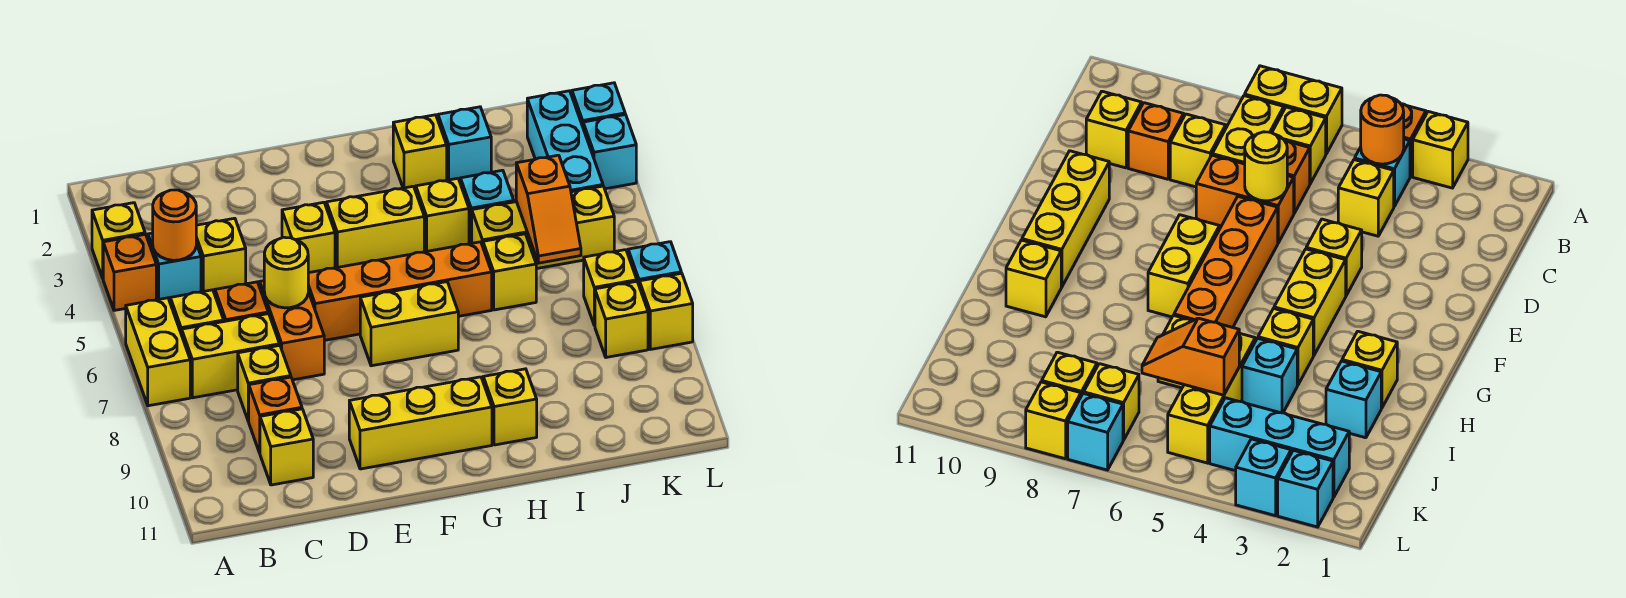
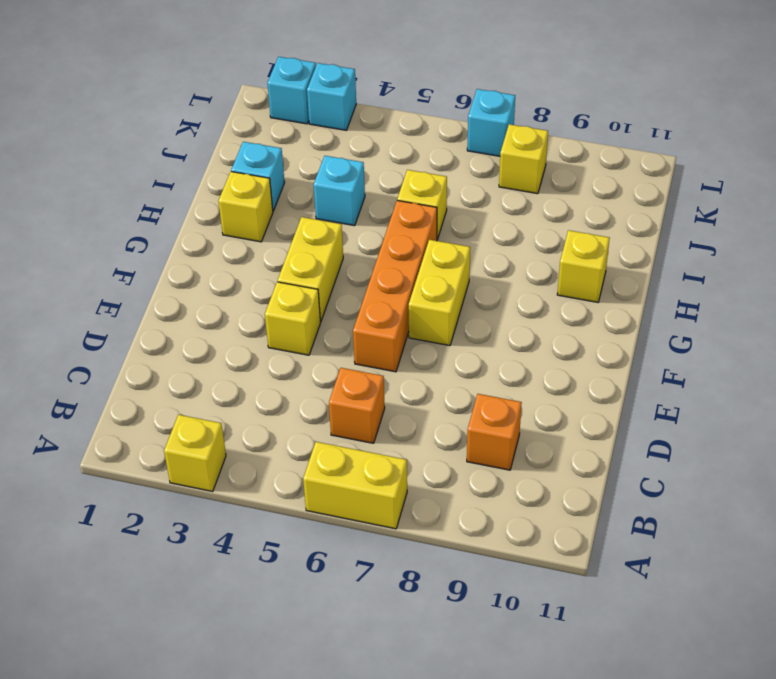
none -> orange brick A4 level 1
none -> cyan brick B4 level 1
none -> yellow brick B6 level 1
none -> yellow brick B7:C7 level 1

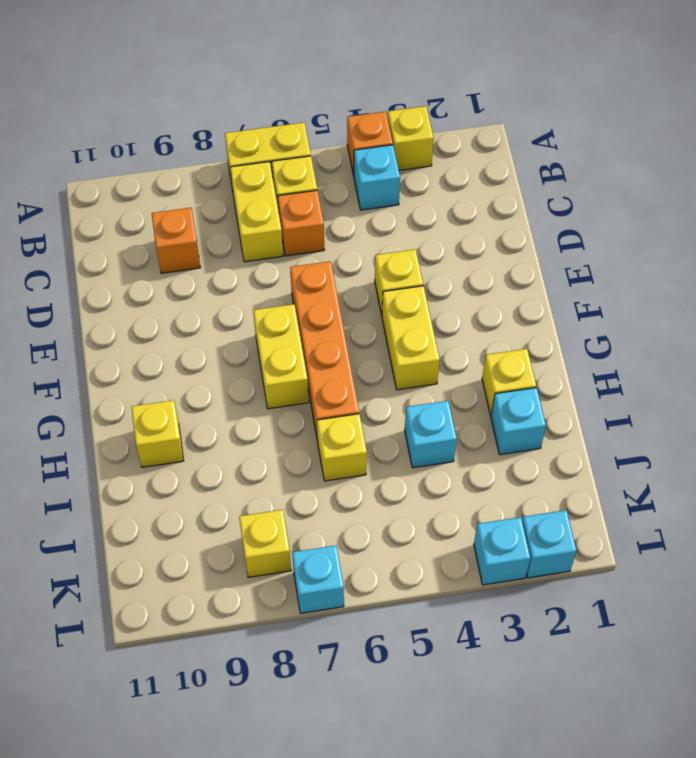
none -> yellow brick C4 level 1
none -> yellow brick C8 level 1
none -> yellow brick C10 level 1
none -> orange brick D6:D7 level 1

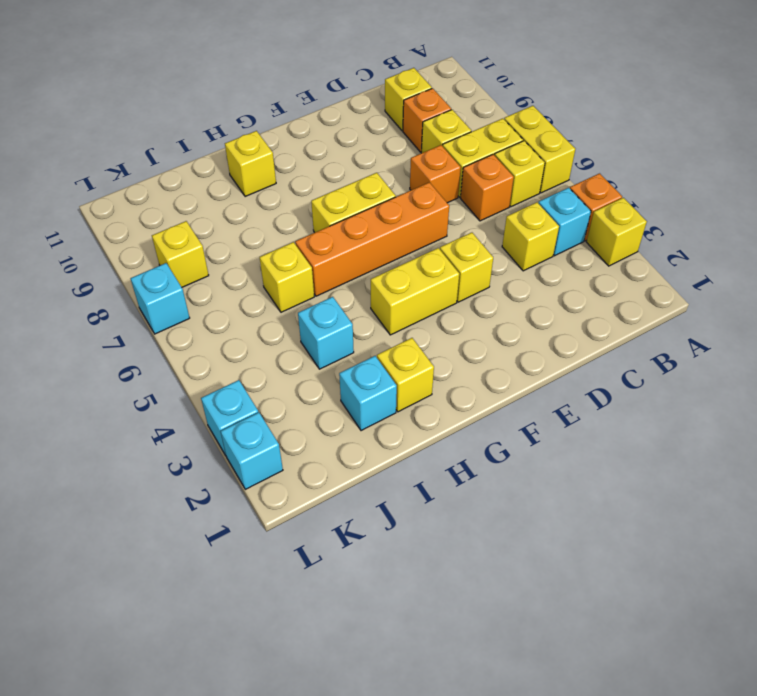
orange brick D7 level 1 -> orange brick D6:D7 level 1
none -> yellow brick E10:G10 level 1
none -> yellow brick H4 level 1
none -> yellow brick I5:K5 level 1
none -> cyan brick K2:K4 level 1

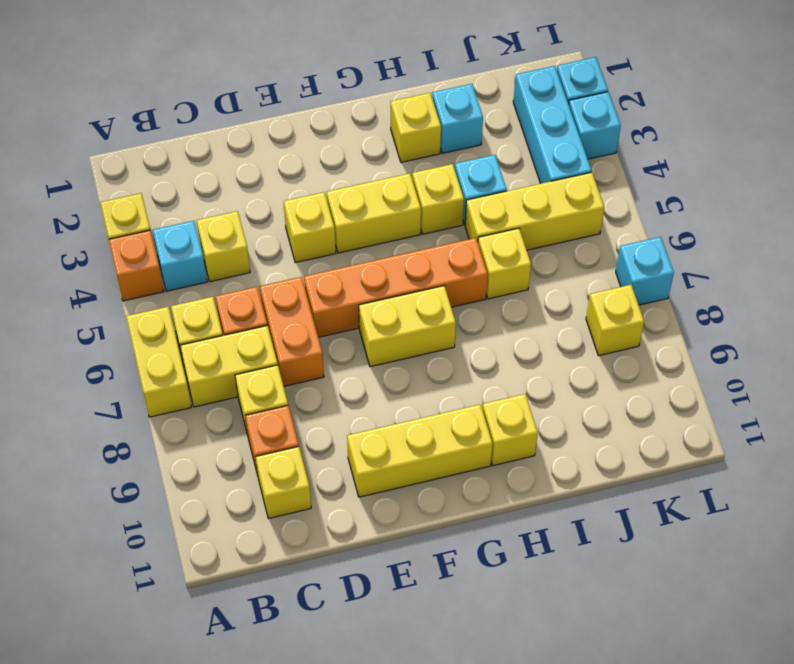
none -> yellow brick K7 level 1
none -> yellow brick L8 level 1
none -> orange round brick B4 level 2
none -> yellow round brick D6 level 2

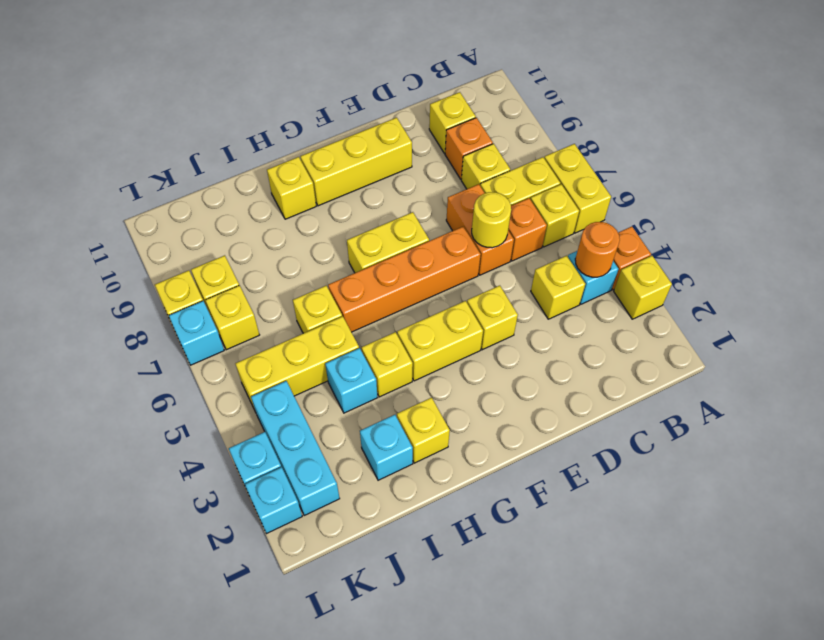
none -> orange slope J5:J6 level 2 top 5

